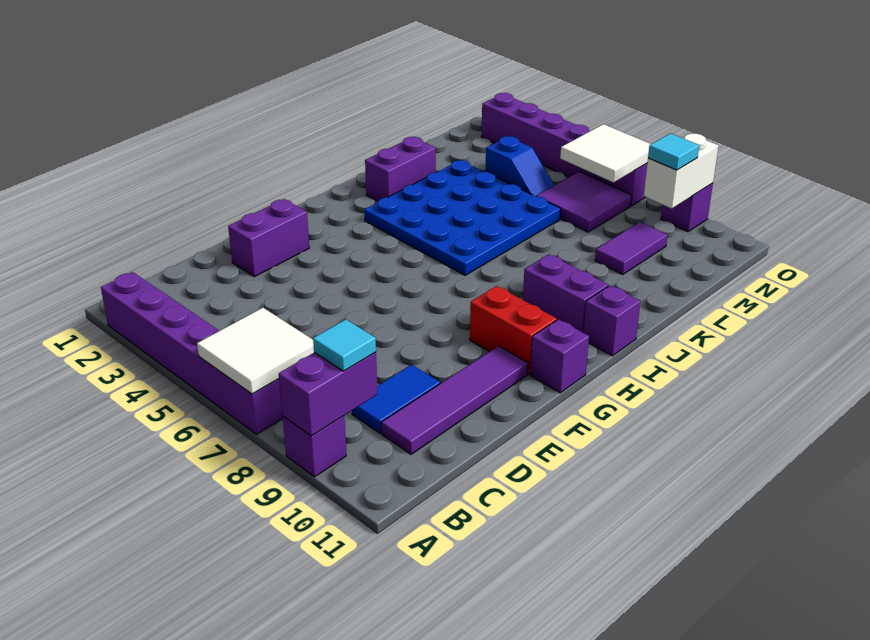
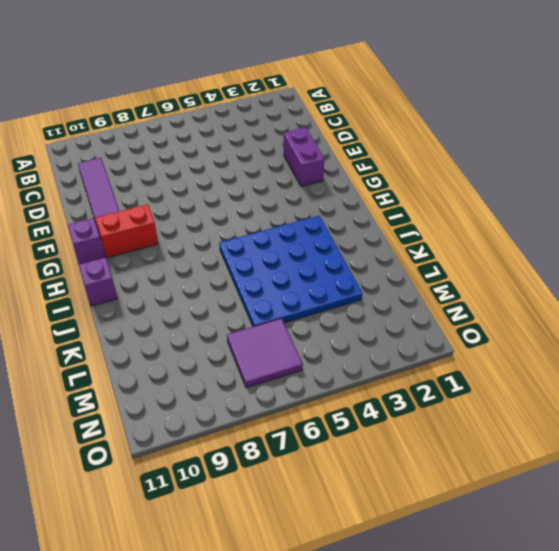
none -> purple brick A2:A7 level 1
none -> purple brick A9 level 1
none -> blue tile C9:D9 level 1

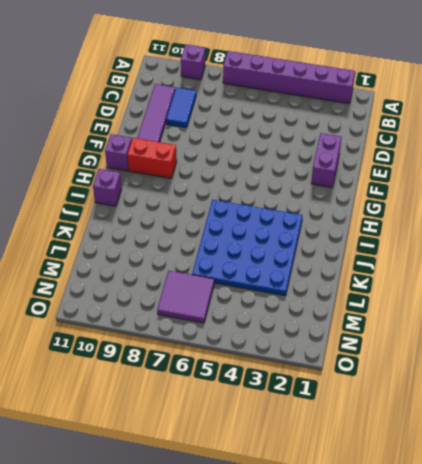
none -> purple brick I9:I10 level 1
none -> purple brick J2:K2 level 1
none -> purple tile L9:M9 level 1

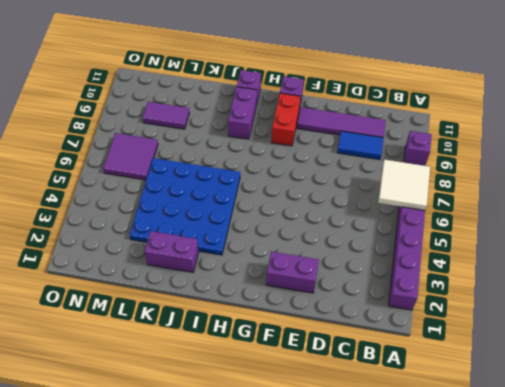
none -> blue slope M4:M5 level 1 top 4
none -> purple brick O2:O7 level 1
none -> purple brick O9 level 1

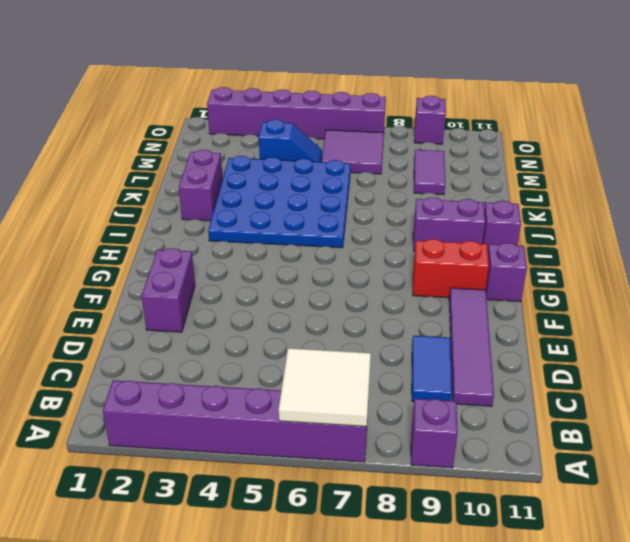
none -> purple brick A9:B9 level 2
none -> white tile N6:O7 level 2
none -> white brick N9:O9 level 2

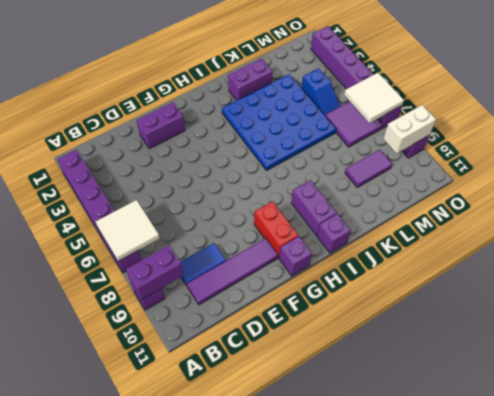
none -> cyan tile B9 level 3
none -> cyan tile N9 level 3

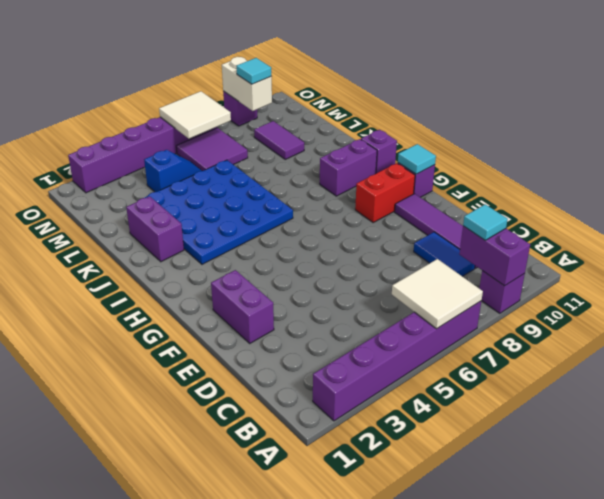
cyan tile G11 level 2 -> none

